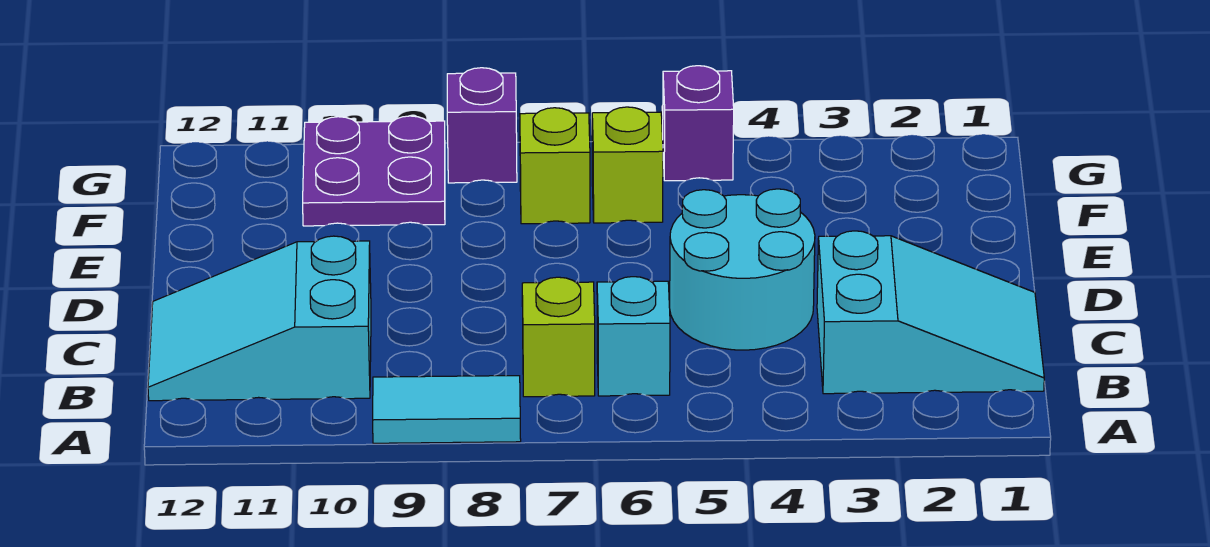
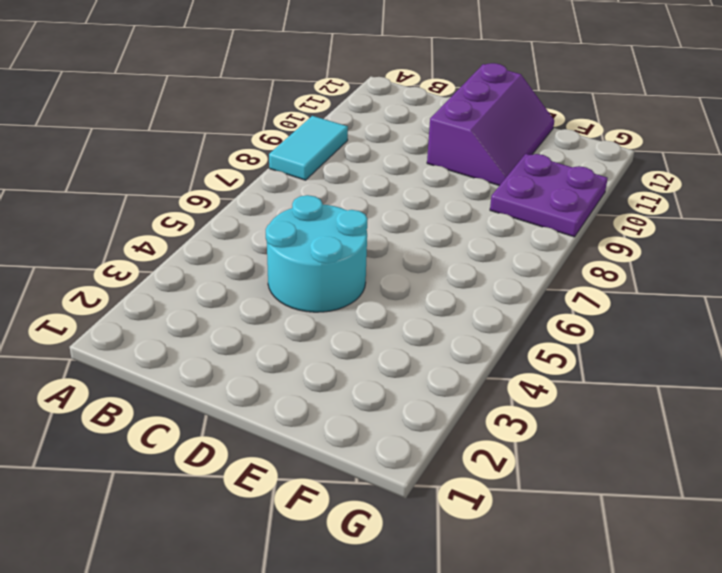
purple slope D10:E12 level 1 top D -> none
none -> cyan slope B1:C3 level 1 top 3
none -> cyan brick B6 level 1

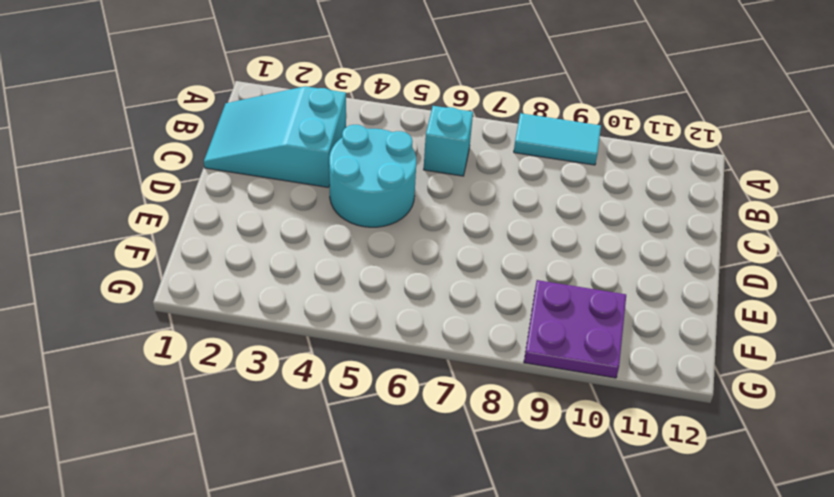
none -> lime brick B7 level 1
none -> cyan slope B10:C12 level 1 top 10

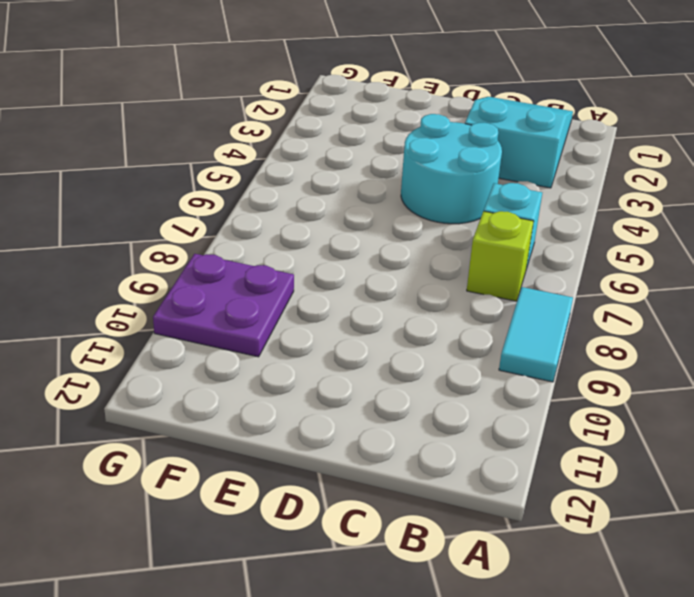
none -> cyan slope B10:C12 level 1 top 10
none -> lime brick F6 level 1

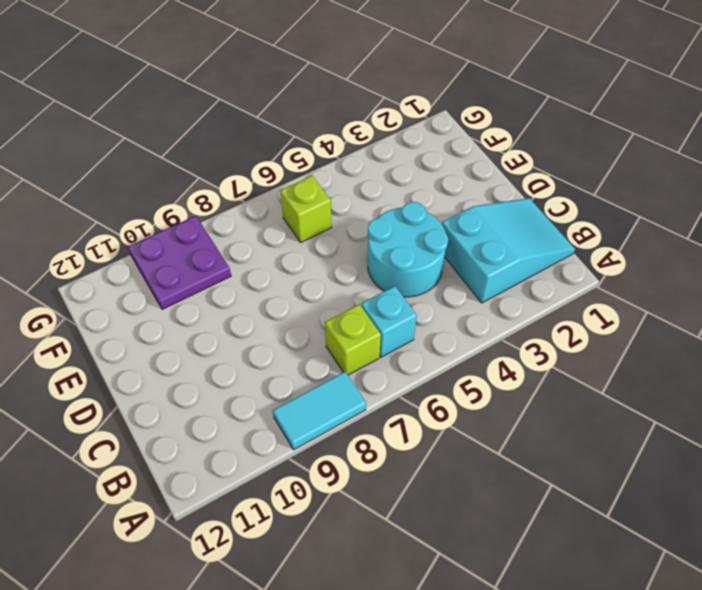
none -> cyan slope B10:C12 level 1 top 10
none -> lime brick F7 level 1

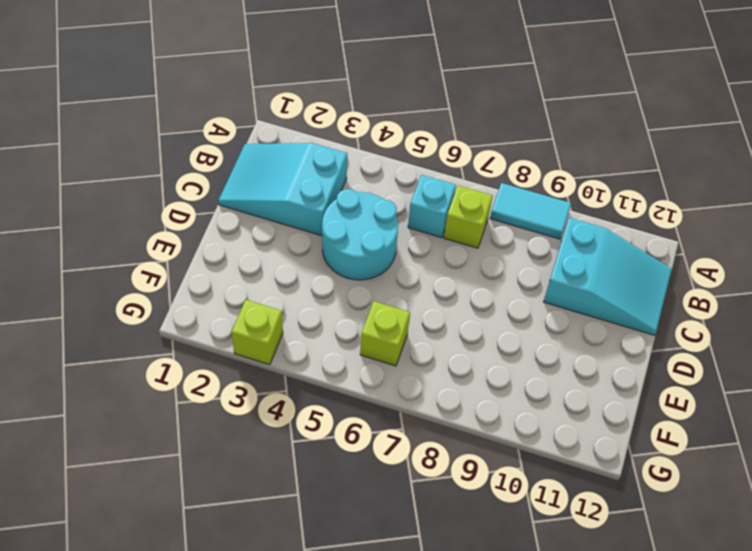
lime brick G3 level 1 -> lime brick F7 level 1
none -> purple plate F9:G10 level 1
none -> purple brick G5 level 1

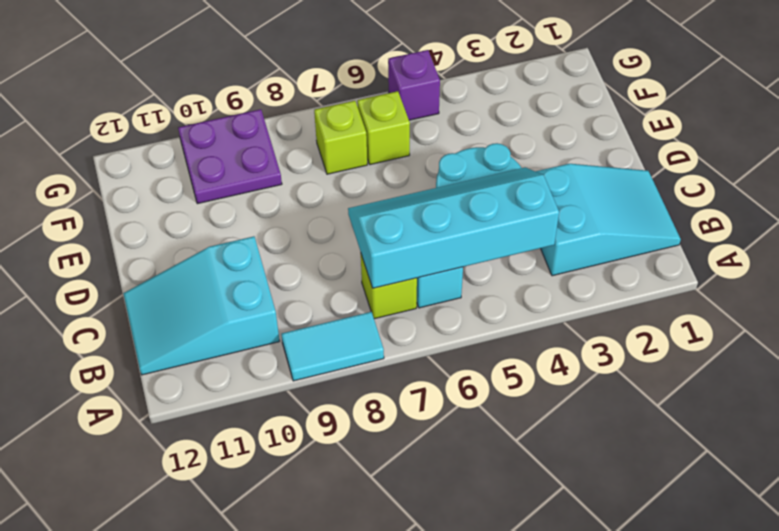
cyan slope B4:C7 level 2 top B -> none
none -> purple brick G8 level 1

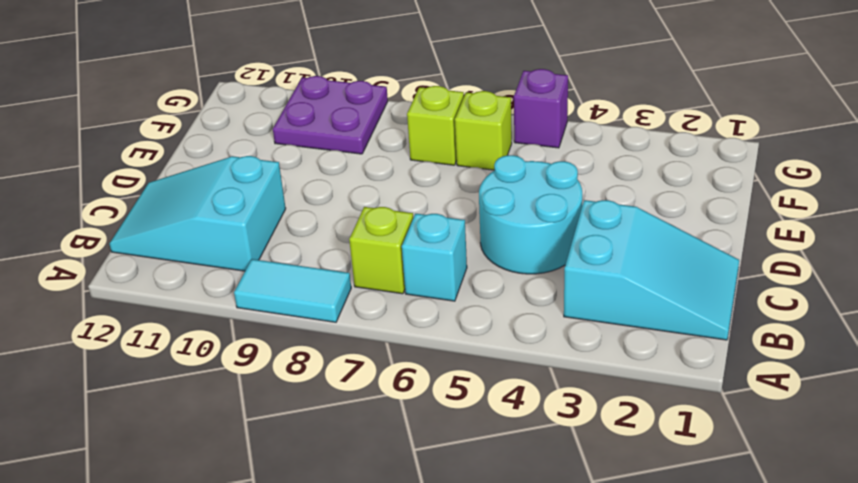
none -> purple brick G8 level 1

